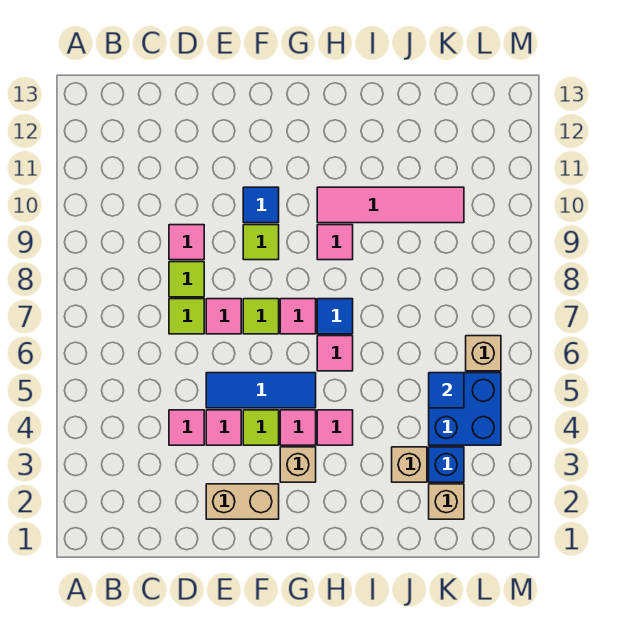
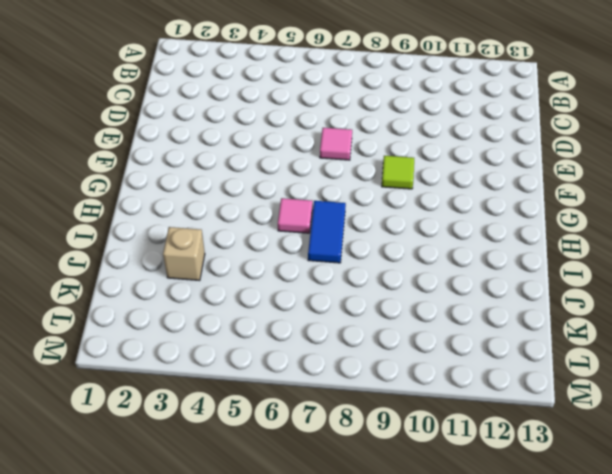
blue tile H7:I7 level 1 -> blue tile H7 level 1
none -> pink tile D4 level 1
none -> lime tile D7 level 1
none -> lime tile D8 level 1

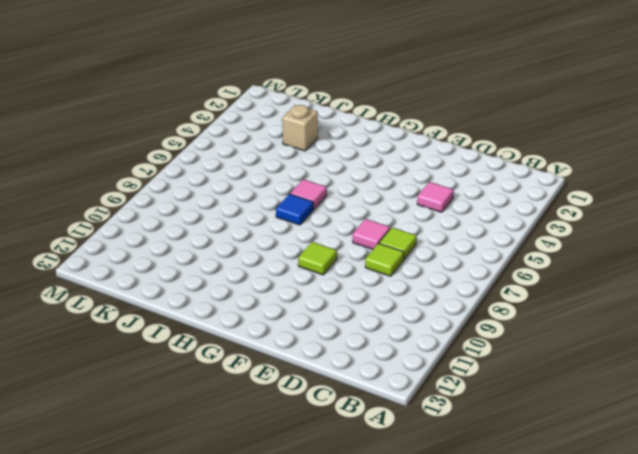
none -> pink tile D9 level 1
none -> tan brick E2:F2 level 1
none -> pink tile E4 level 1

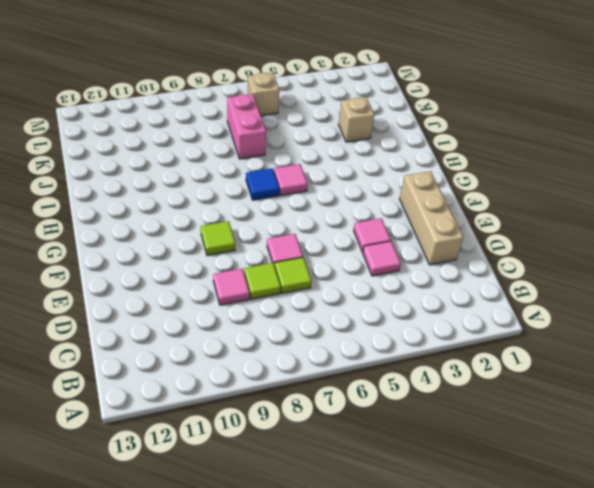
tan brick D2:F2 level 1 -> tan brick E2:F2 level 1
pink brick J7:K7 level 1 -> none
none -> blue tile E5:G5 level 1
none -> lime tile F4 level 1
none -> lime tile F7 level 1

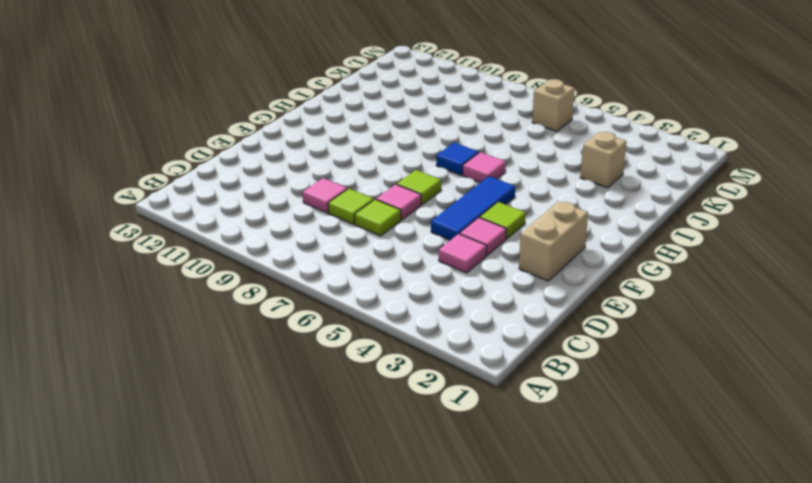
none -> lime tile F9 level 1
none -> blue tile F10 level 1
none -> tan brick G3 level 1

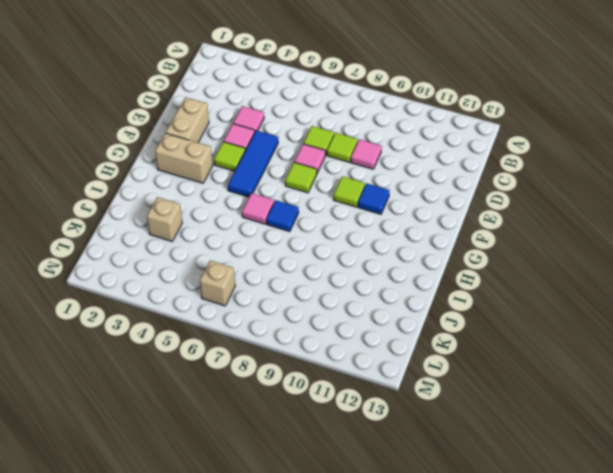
tan brick G2:G3 level 1 -> tan brick G3 level 1
none -> pink tile G4 level 1
none -> pink tile G7 level 1
none -> pink tile H4 level 1

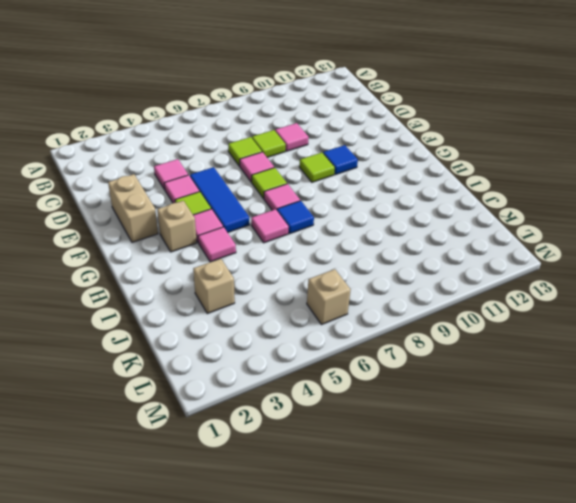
none -> pink tile H9 level 1
none -> pink tile H10:K10 level 1
none -> tan brick K2 level 1

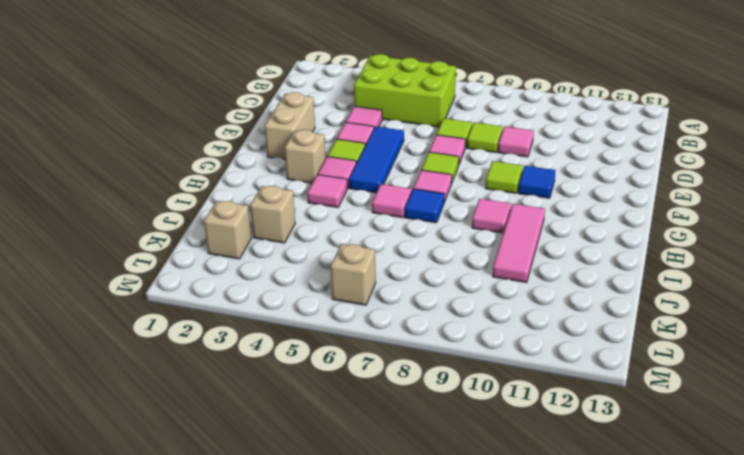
lime brick B4:C6 level 1 -> none
pink tile H10:J10 level 1 -> pink tile H10:K10 level 1
none -> blue brick K3 level 1
none -> blue brick K4:L5 level 1
none -> blue tile K5 level 2

